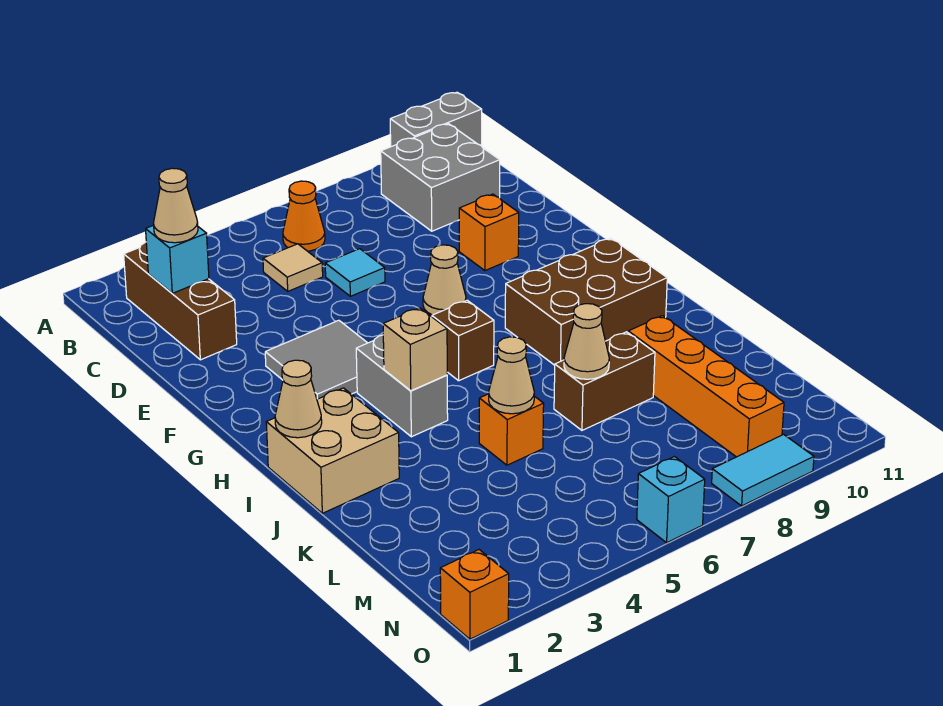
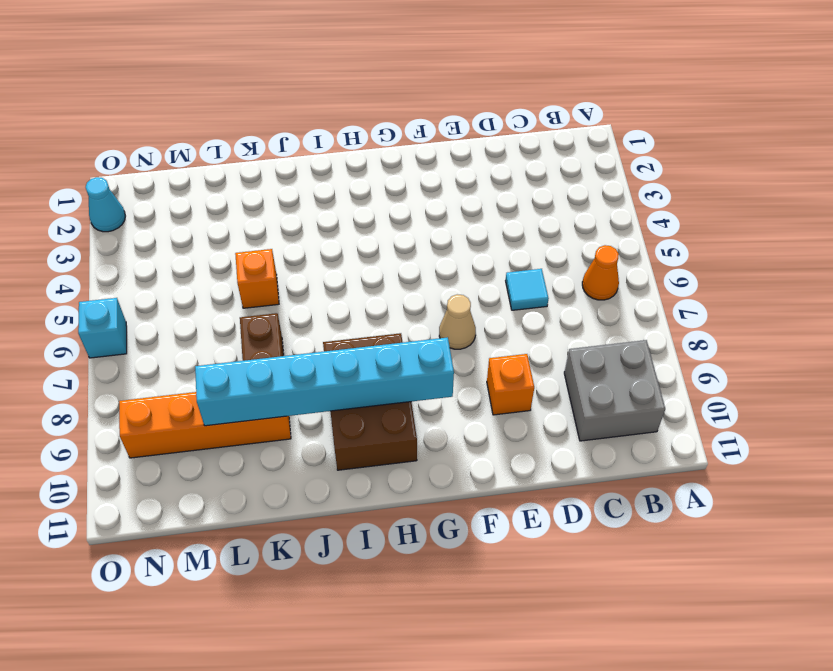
cyan brick G9:L9 level 2 -> none
cyan cone O2 level 1 -> none
none -> grey brick A10:A11 level 1
none -> brown brick B2:D2 level 1
none -> tan tile C5 level 1

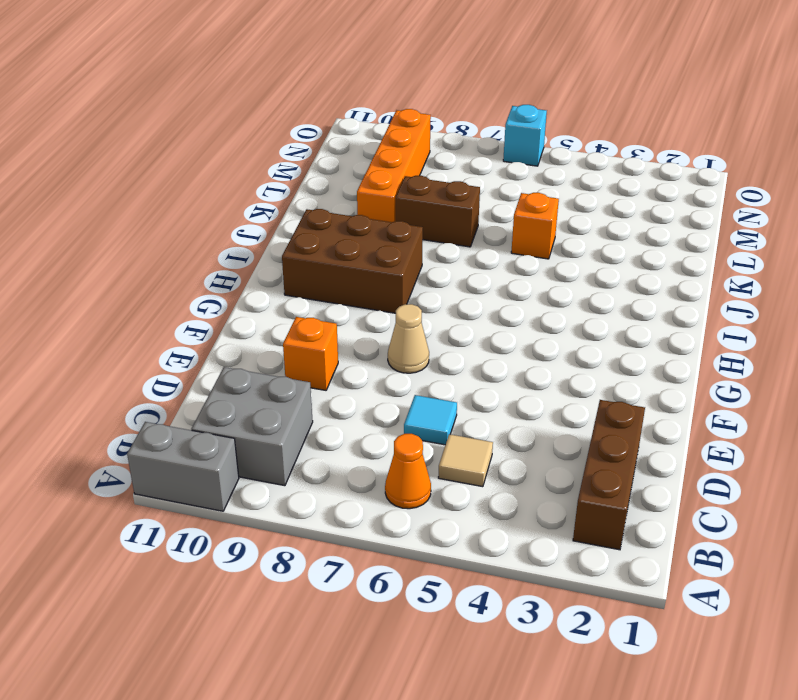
none -> grey tile F3:G4 level 1
none -> grey brick H4:I4 level 1
none -> brown brick H6 level 1

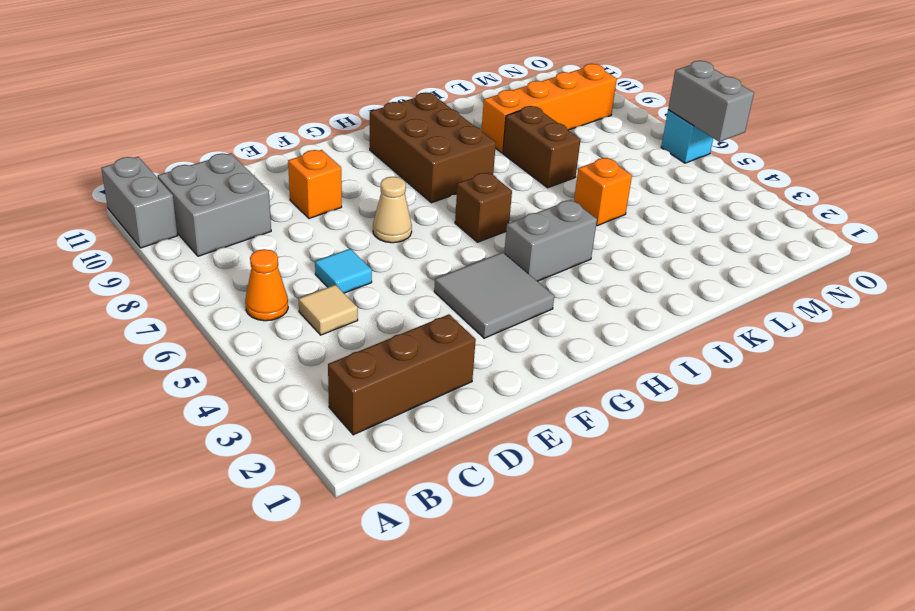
grey brick O5:O6 level 2 -> none
none -> tan brick I1:J2 level 1
none -> orange brick O1 level 1
none -> cyan tile O8:O9 level 1

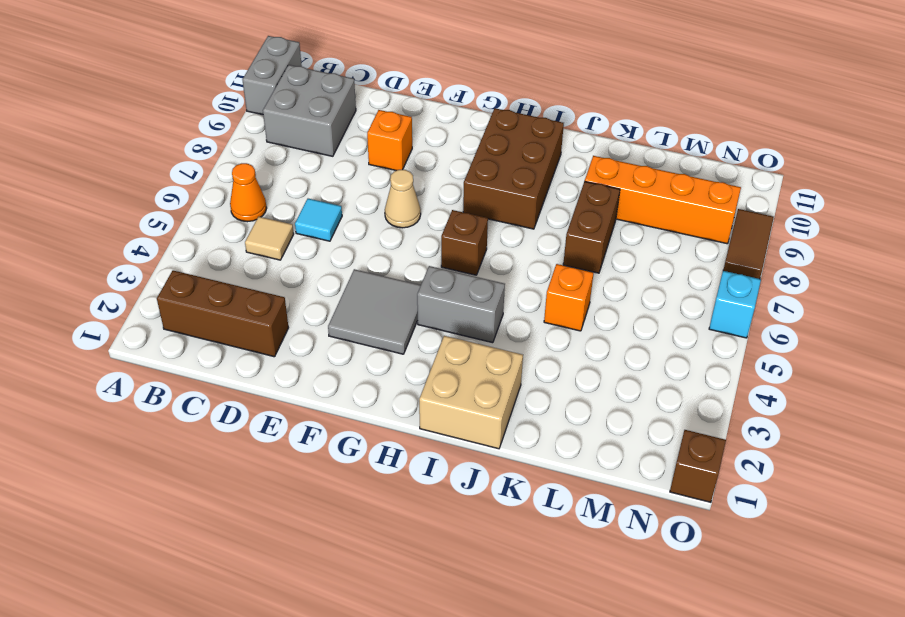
brown brick O1 level 1 -> orange brick O1 level 1
brown tile O8:O9 level 1 -> cyan tile O8:O9 level 1
none -> cyan brick C2 level 2
none -> tan cone I1 level 2
none -> tan brick I4 level 2

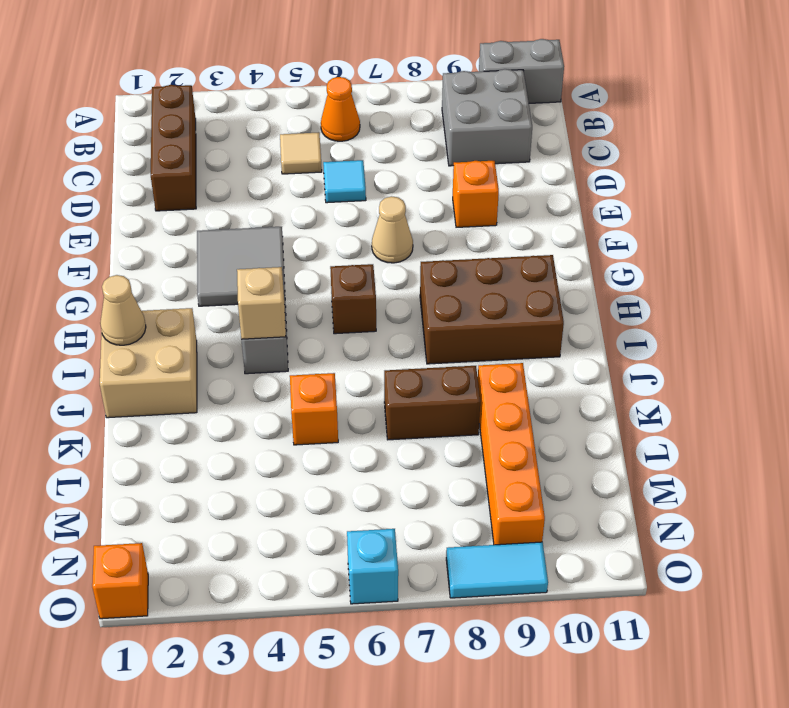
none -> cyan brick C2 level 2
none -> tan cone K5 level 2
none -> tan cone K7 level 2

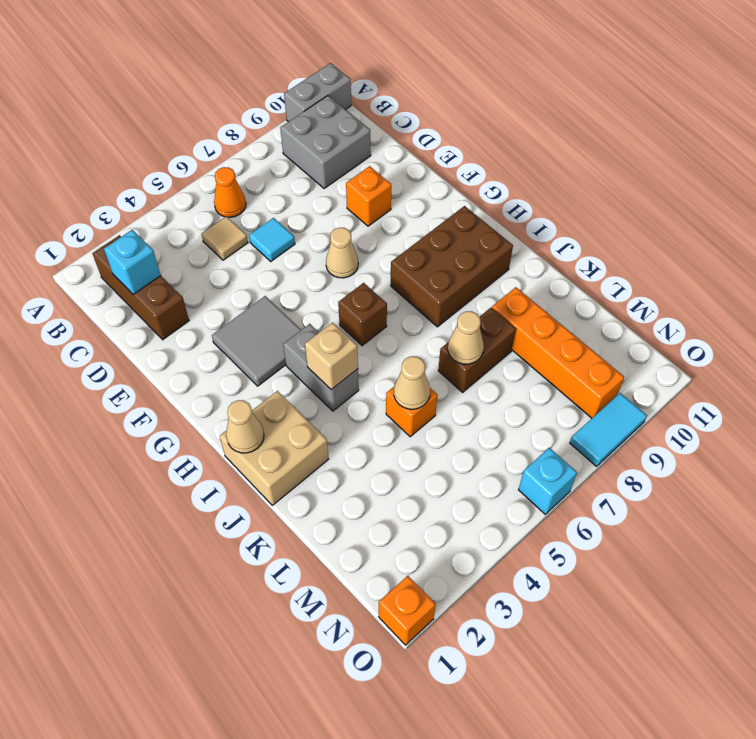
none -> tan cone C2 level 3

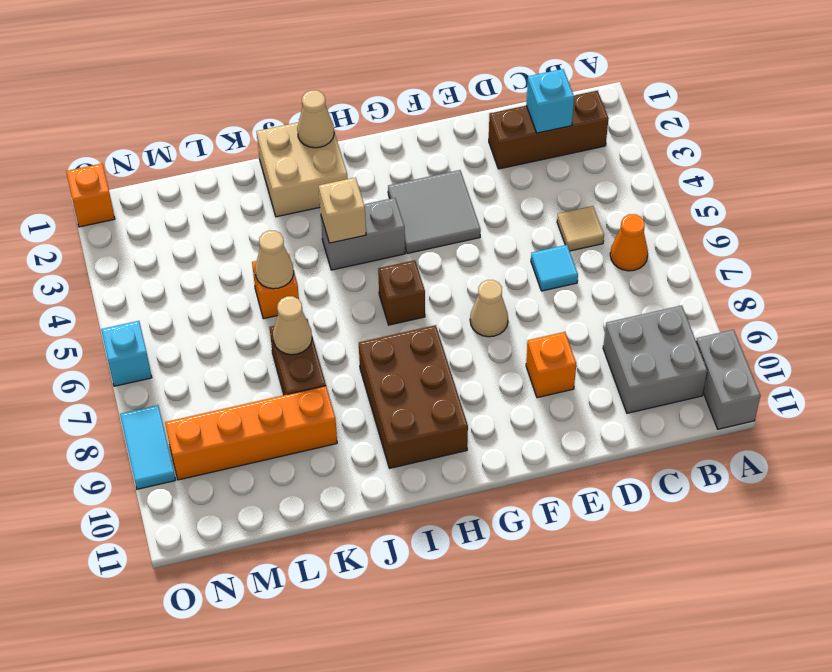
none -> tan cone C2 level 3

